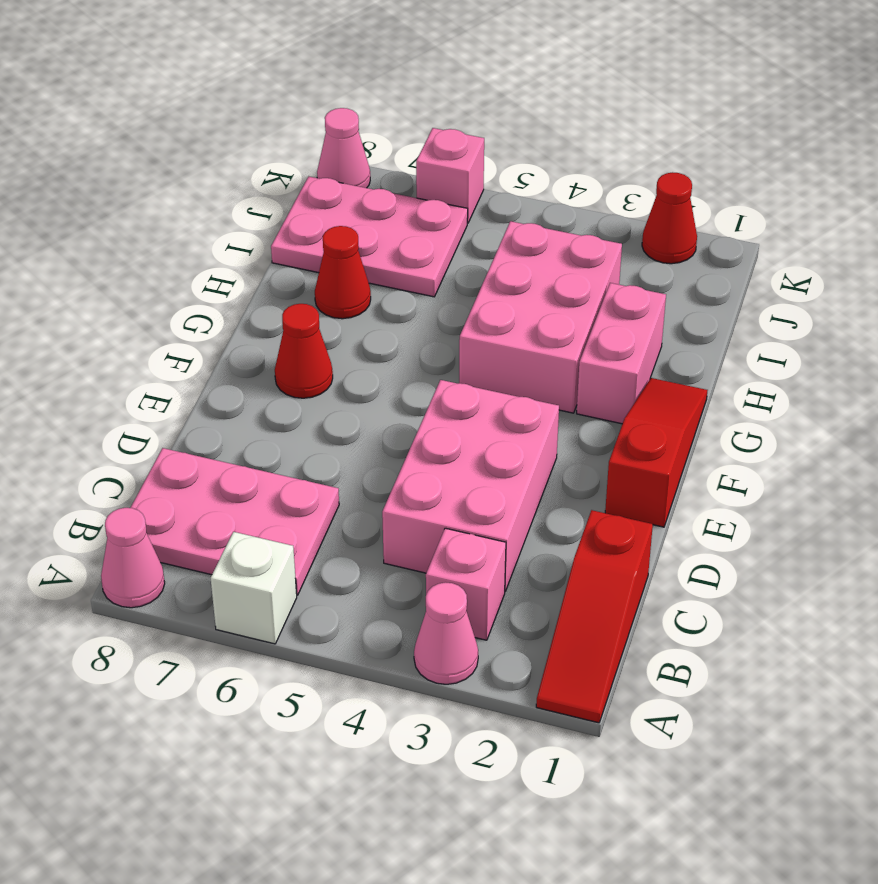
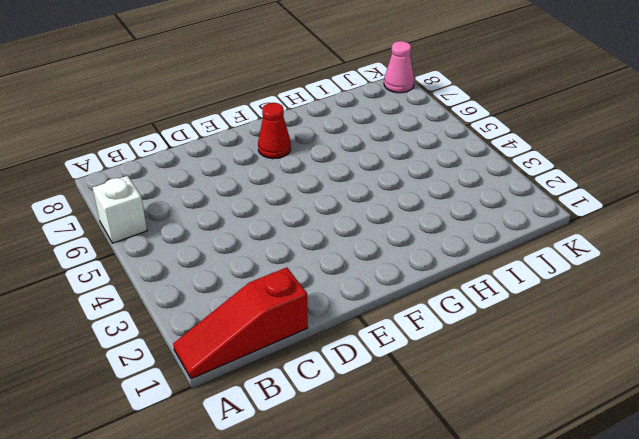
none -> pink cone A3 level 1
none -> pink cone A8 level 1
none -> pink brick B3 level 1

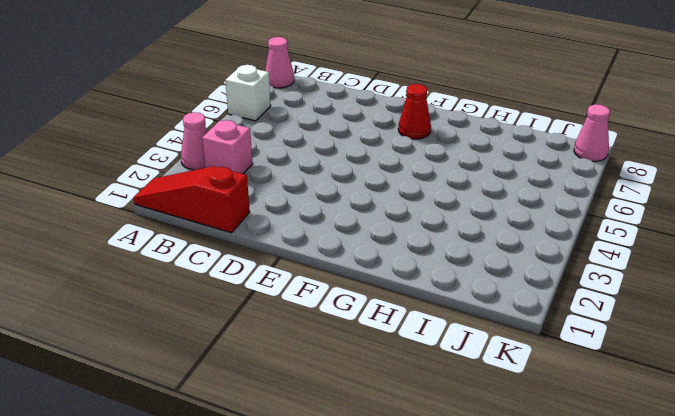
none -> pink plate B6:C8 level 1
none -> pink brick C3:E4 level 1
none -> red slope E1:G1 level 1 top E

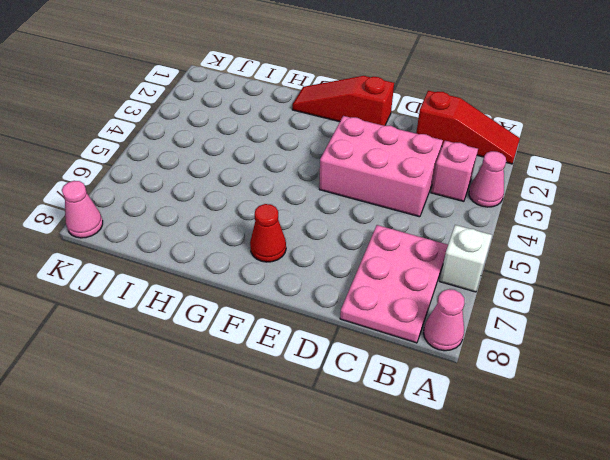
none -> pink brick G2:H2 level 1
none -> pink brick G3:I4 level 1
none -> red cone H7 level 1

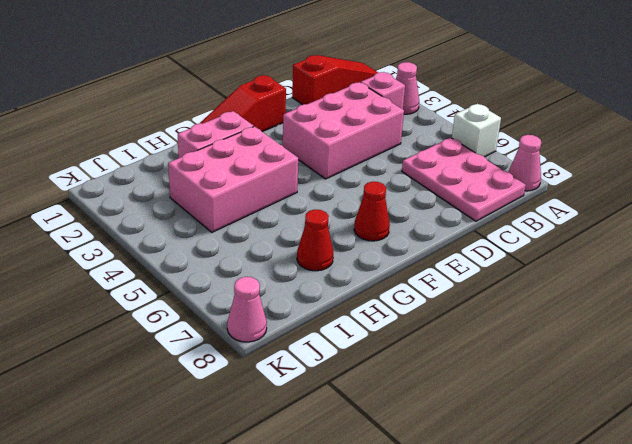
none -> pink plate I6:J8 level 1
none -> red cone K2 level 1
none -> pink brick K6 level 1

